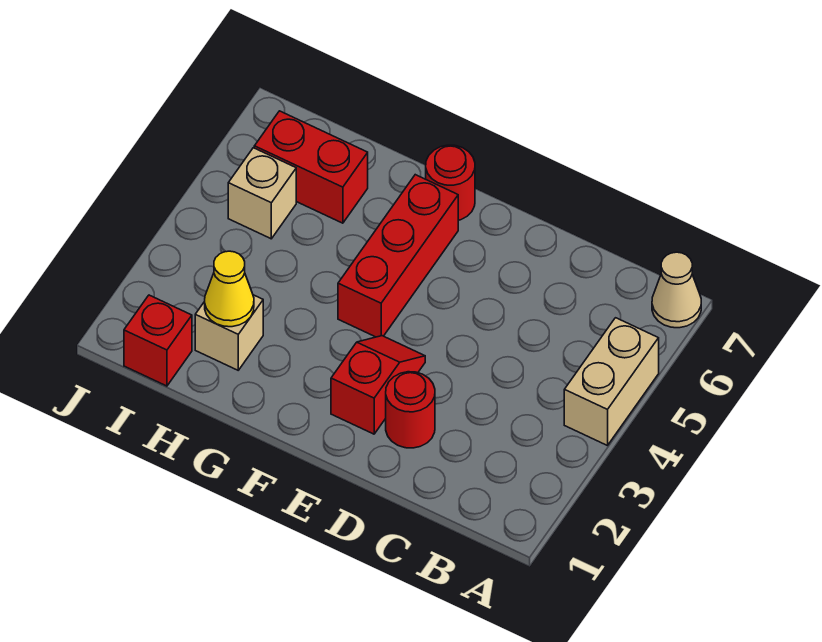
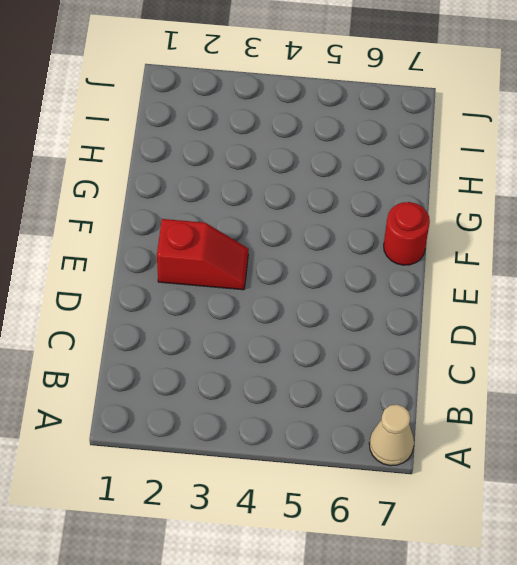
none -> tan brick A4:A5 level 1
none -> red round brick D2 level 1

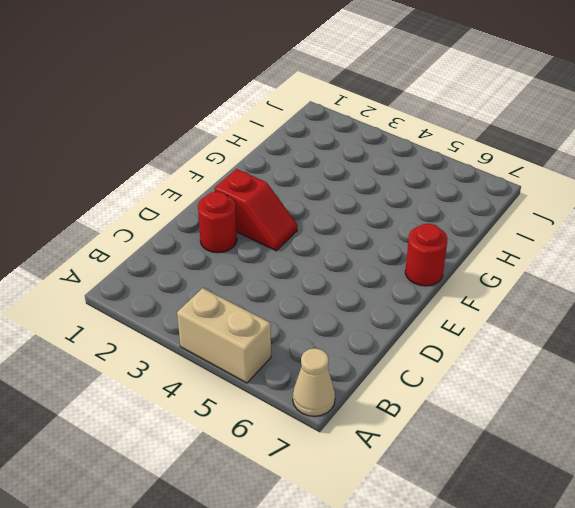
none -> red brick F4:F6 level 1
none -> tan brick H2 level 1

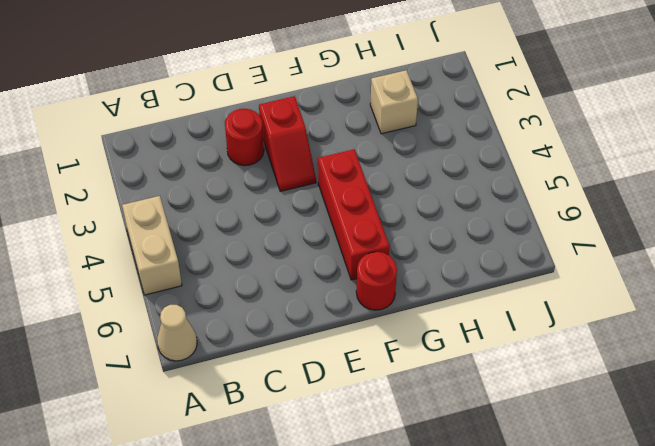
none -> red brick H6:I6 level 1
none -> red brick I1 level 1

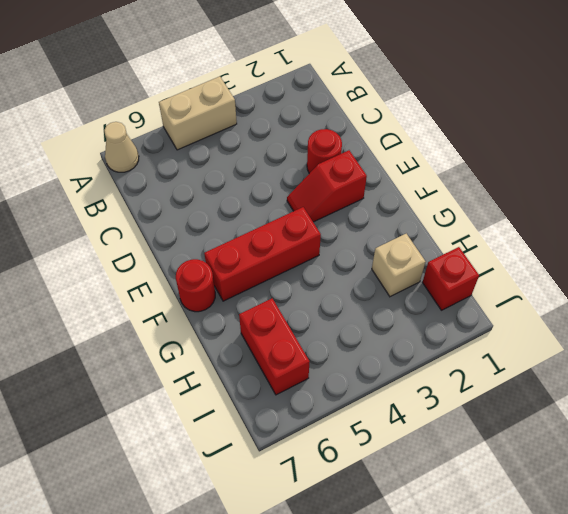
none -> tan brick I5 level 1
none -> yellow cone H2 level 2

